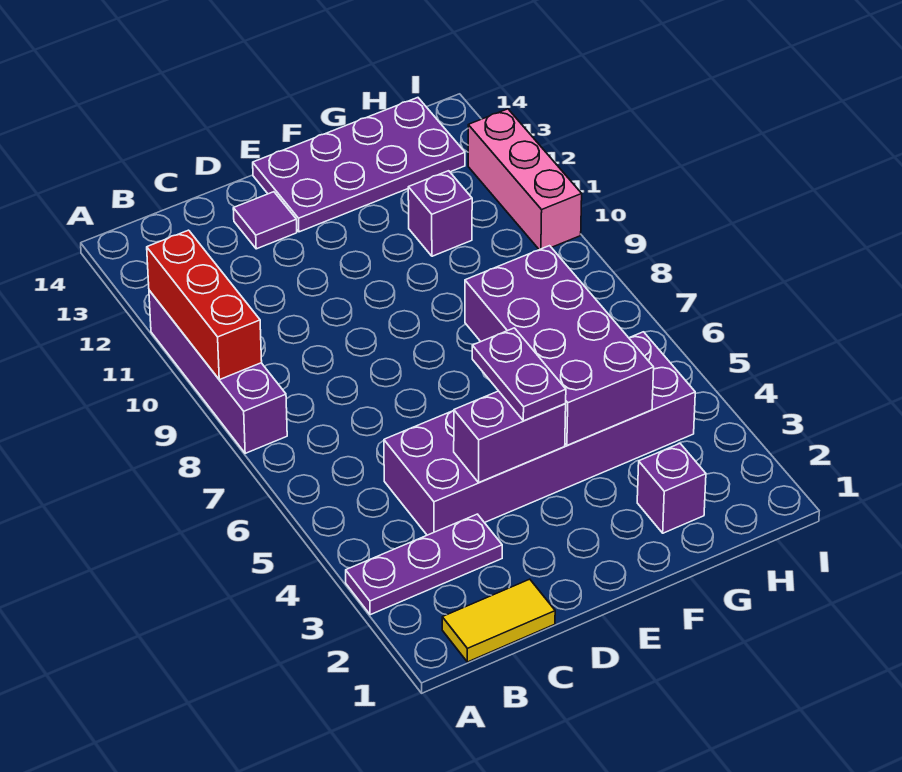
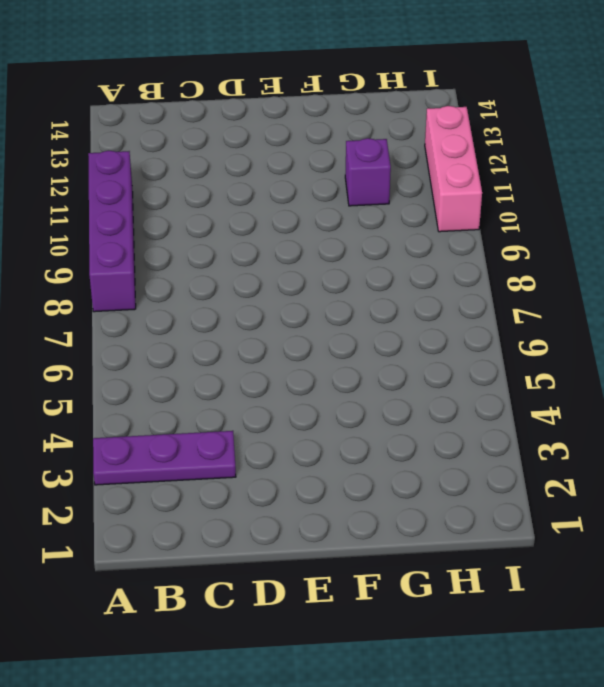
none -> yellow tile B1:C1 level 1
none -> purple brick C4:H5 level 1
none -> purple tile D13 level 1

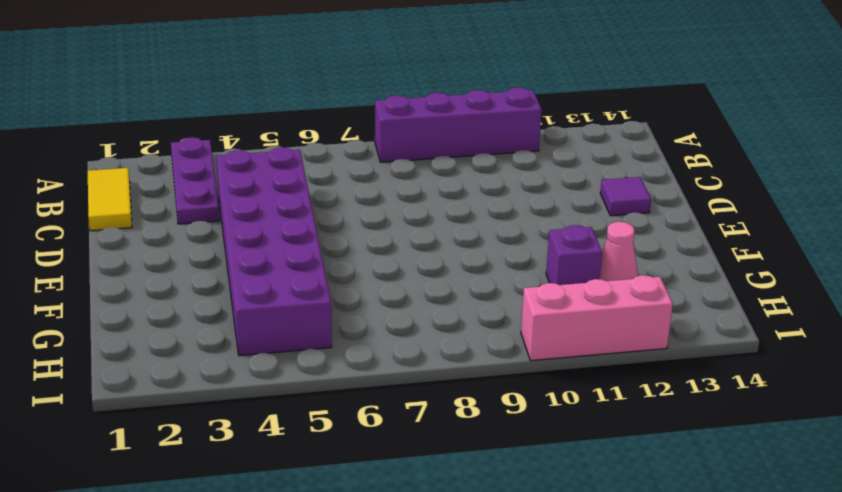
pink cone G12 level 1 -> none
none -> purple plate E13:H14 level 1
none -> purple brick G2 level 1
none -> red brick A9:A11 level 2

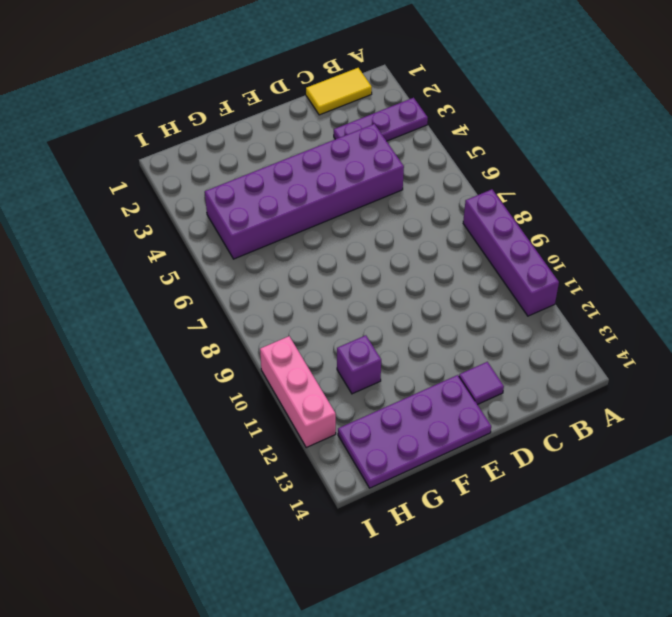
none -> purple brick G2 level 1
none -> red brick A9:A11 level 2
none -> purple brick D4:E4 level 2

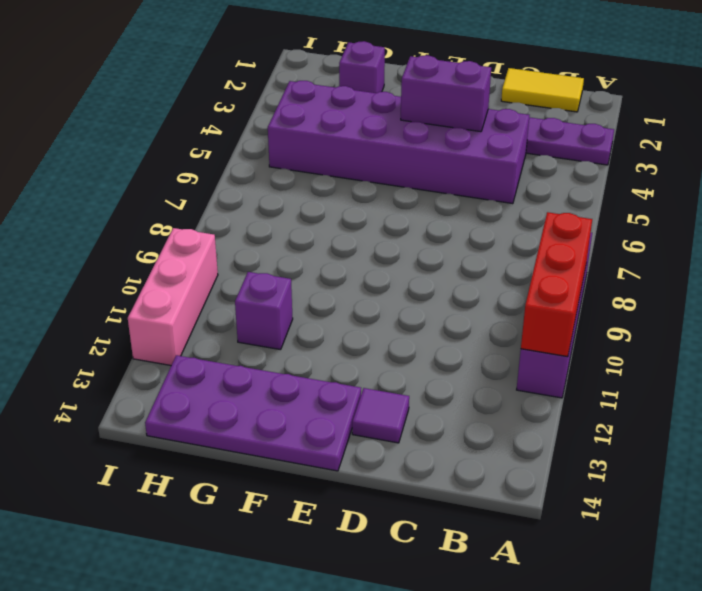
none -> purple brick F4:G7 level 2
none -> purple plate E4:E5 level 3

